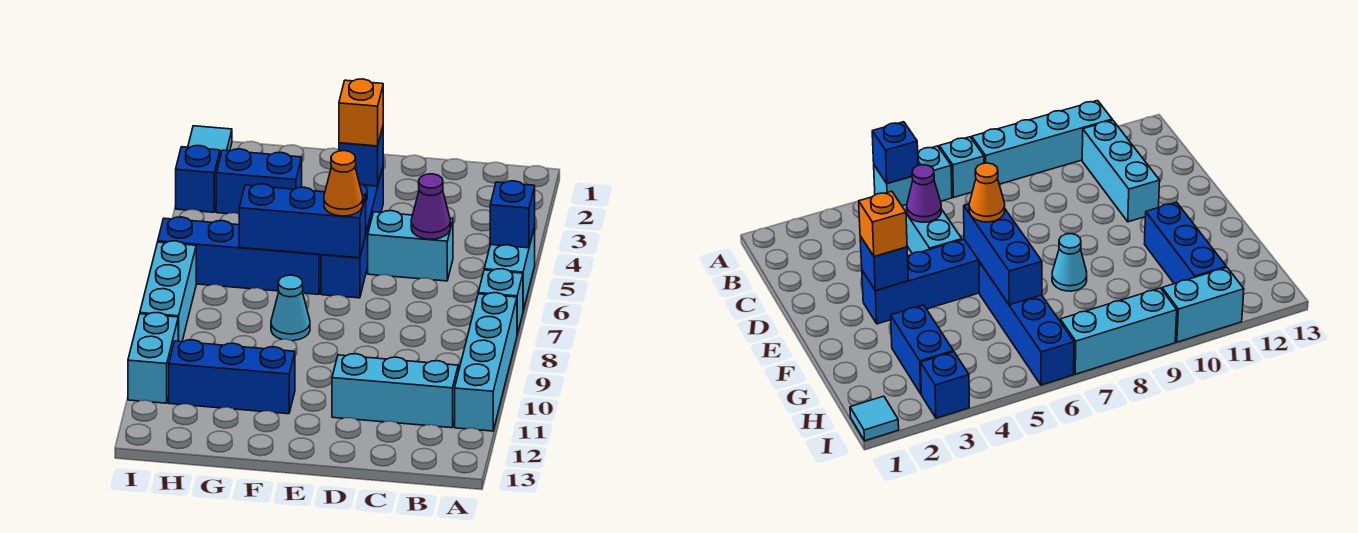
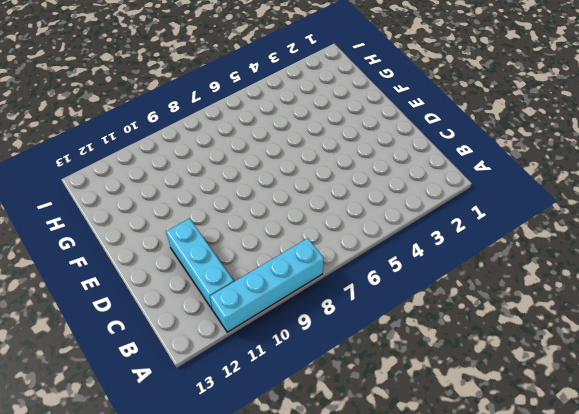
none -> cyan brick A5:A6 level 1
none -> cyan brick A7 level 1
none -> cyan brick C5:D5 level 1

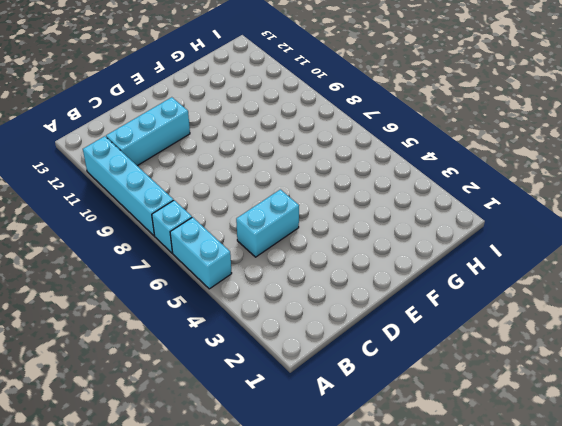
none -> blue brick E3:E6 level 1
none -> blue brick F6:I6 level 1
none -> cyan cone F8 level 1

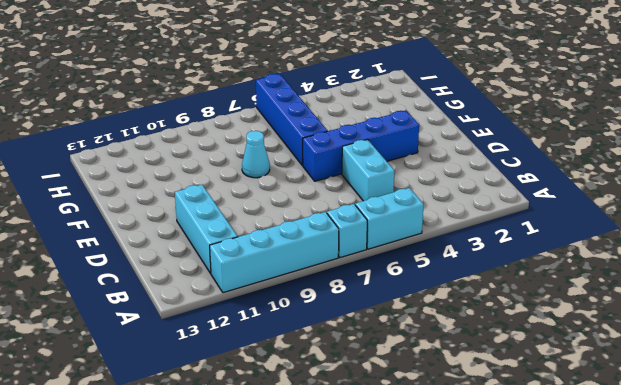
none -> blue brick F11:H11 level 1
none -> blue brick G3:H3 level 1
none -> cyan tile I1 level 1

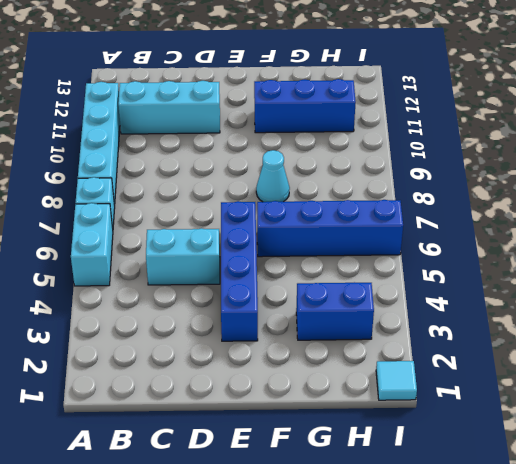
none -> blue brick I3 level 1
none -> cyan brick I7:I9 level 1
none -> cyan brick I10:I11 level 1

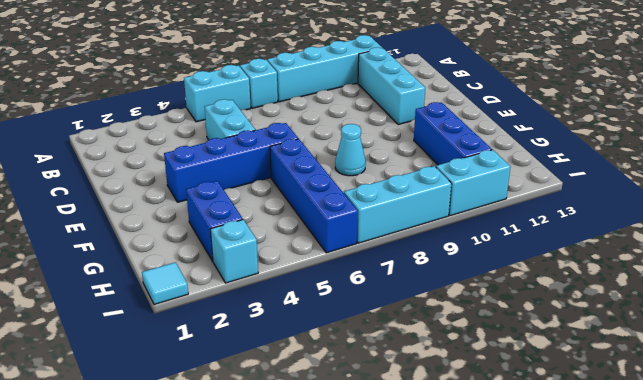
cyan brick I3 level 1 -> blue brick I3 level 1
none -> blue brick A5 level 2
none -> purple cone C5 level 2
none -> blue brick E3 level 2

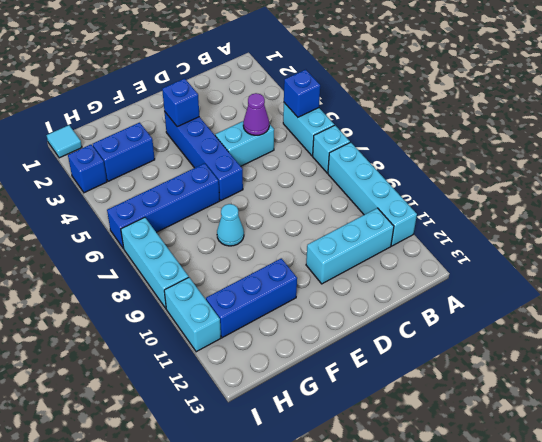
none -> blue brick E6:G6 level 2
none -> orange brick E3 level 3
none -> orange cone E6 level 3

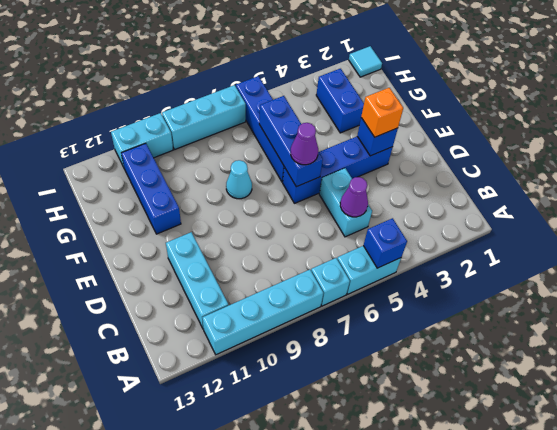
purple cone E6 level 3 -> orange cone E6 level 3
none -> blue brick I3 level 1

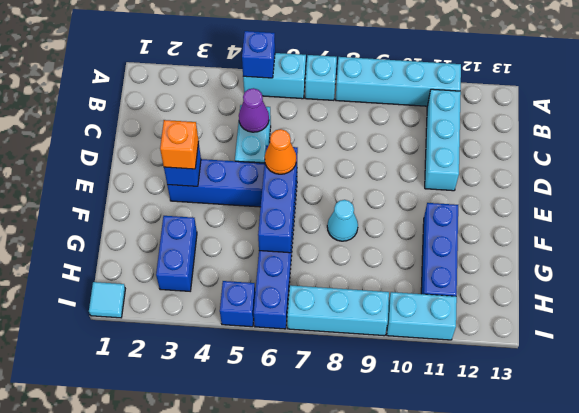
blue brick I5 level 1 -> blue brick I3 level 1

